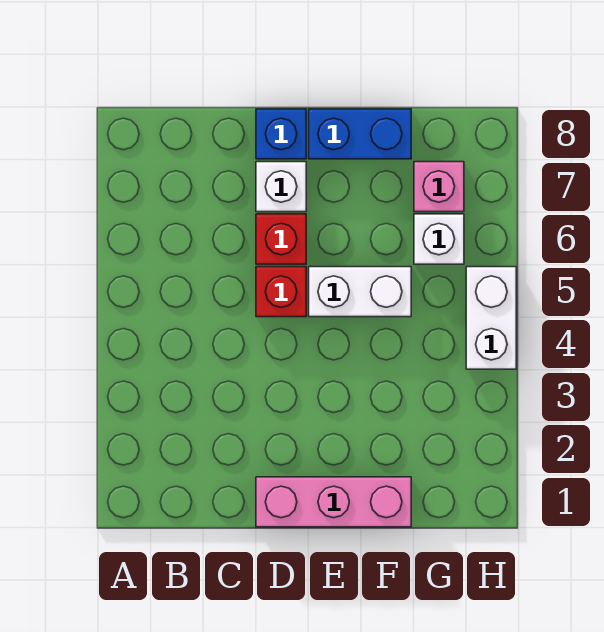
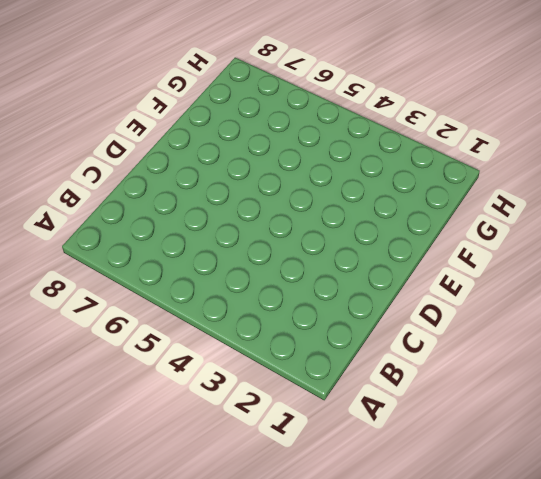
none -> pink brick D1:F1 level 1
none -> red brick D5 level 1

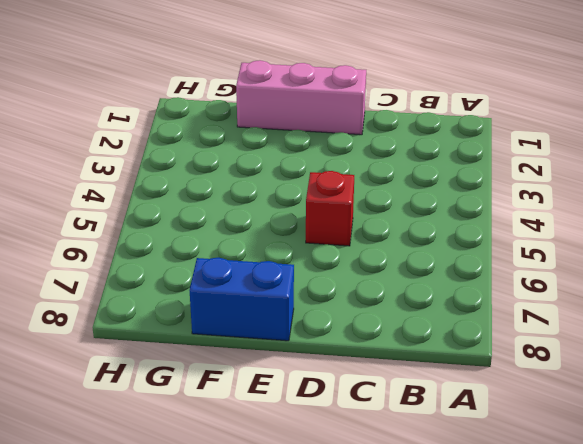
none -> red brick D6 level 1
none -> white brick D7 level 1

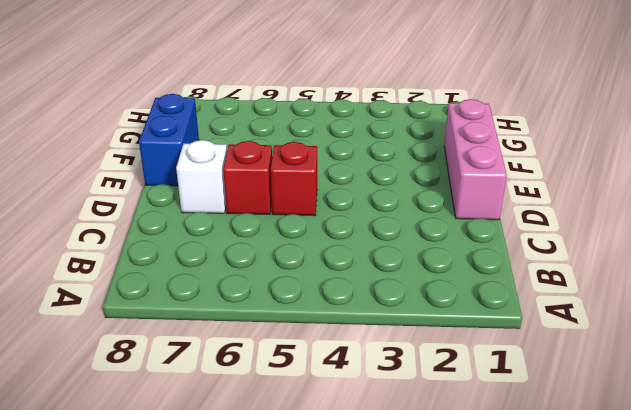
none -> blue brick D8 level 1
none -> white brick E5:F5 level 1

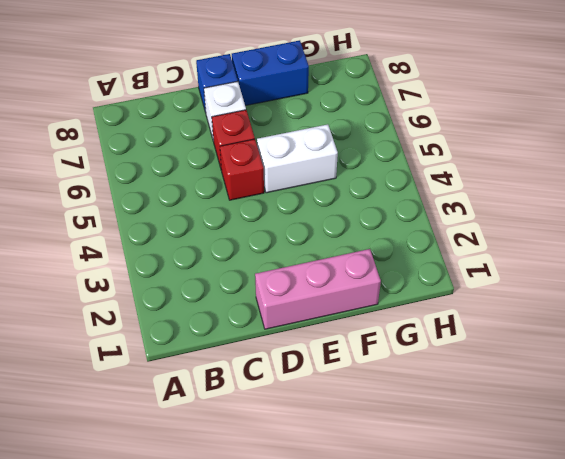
none -> white brick G6 level 1
none -> pink brick G7 level 1

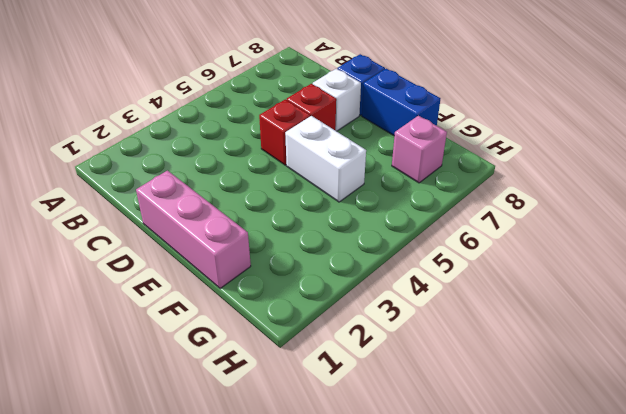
none -> white brick G6 level 1
none -> white brick H4:H5 level 1

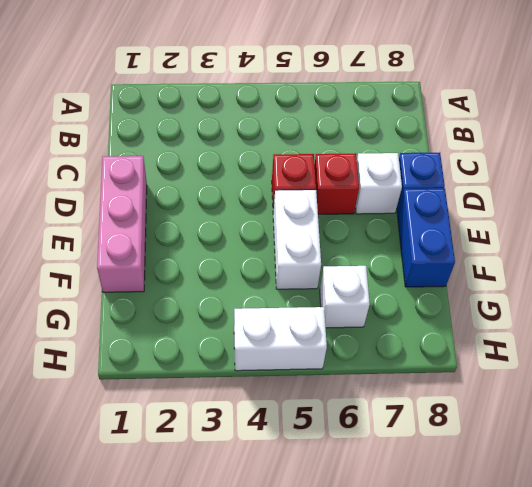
none -> pink brick G7 level 1

